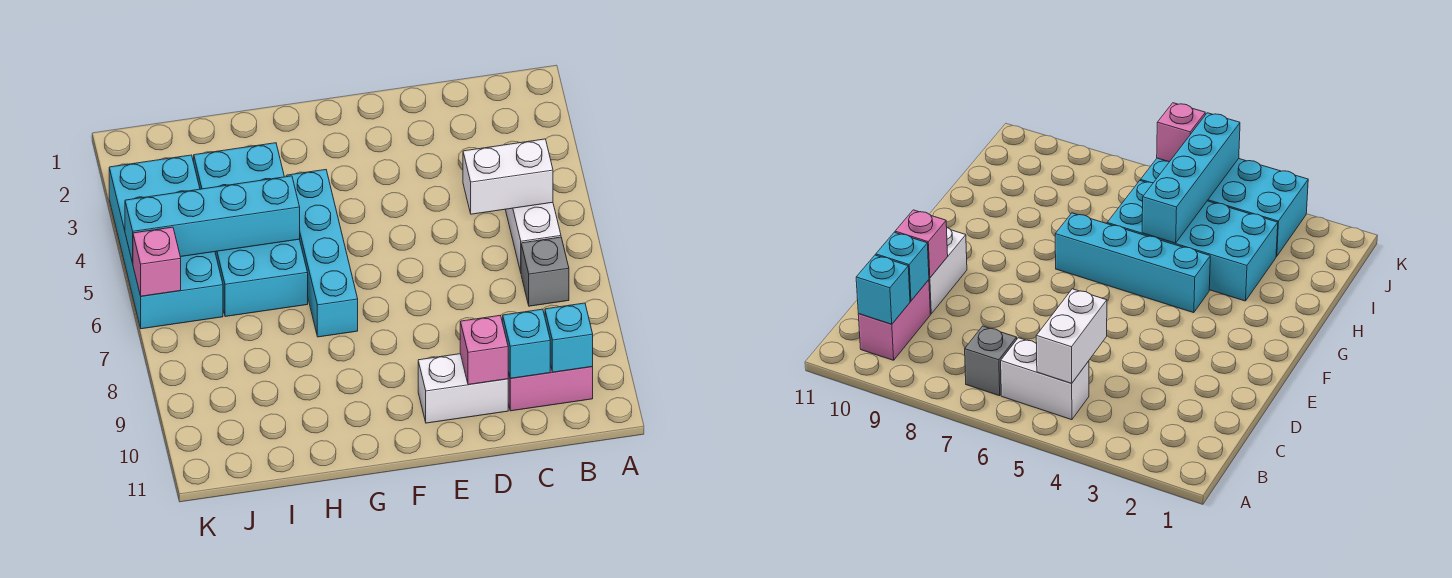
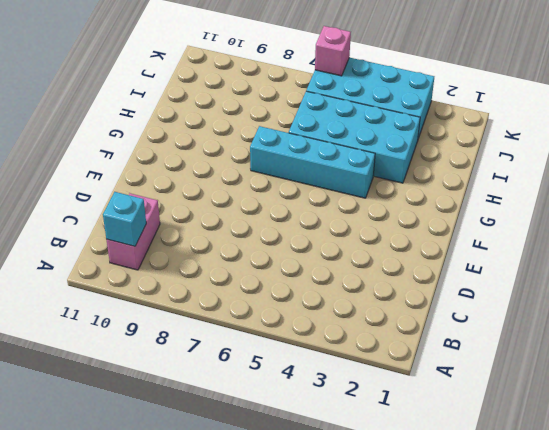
none -> white brick B5:B6 level 1
none -> grey brick B7 level 1
none -> white brick D10:E10 level 1

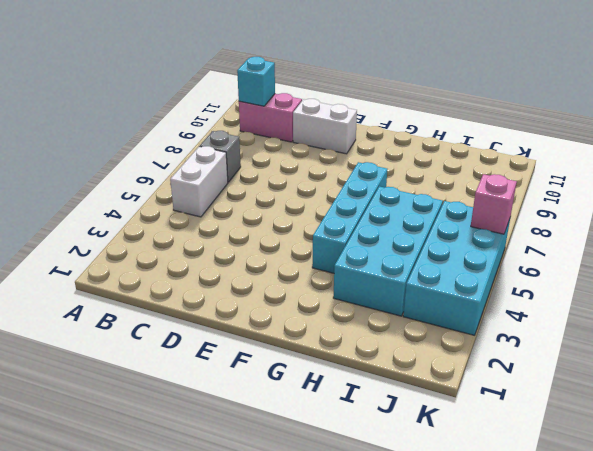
none -> white brick B5:C5 level 2
none -> cyan brick C10 level 2
none -> pink brick D10 level 2

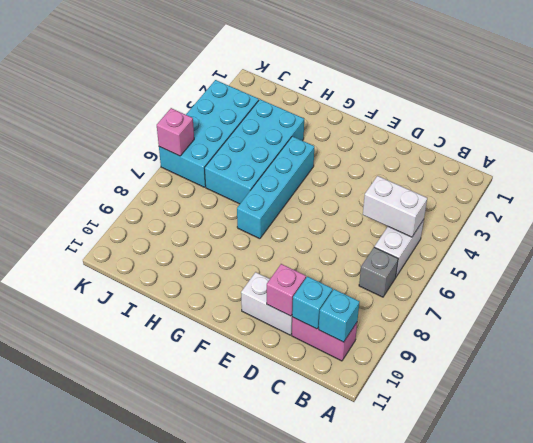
none -> cyan brick H5:K5 level 2

